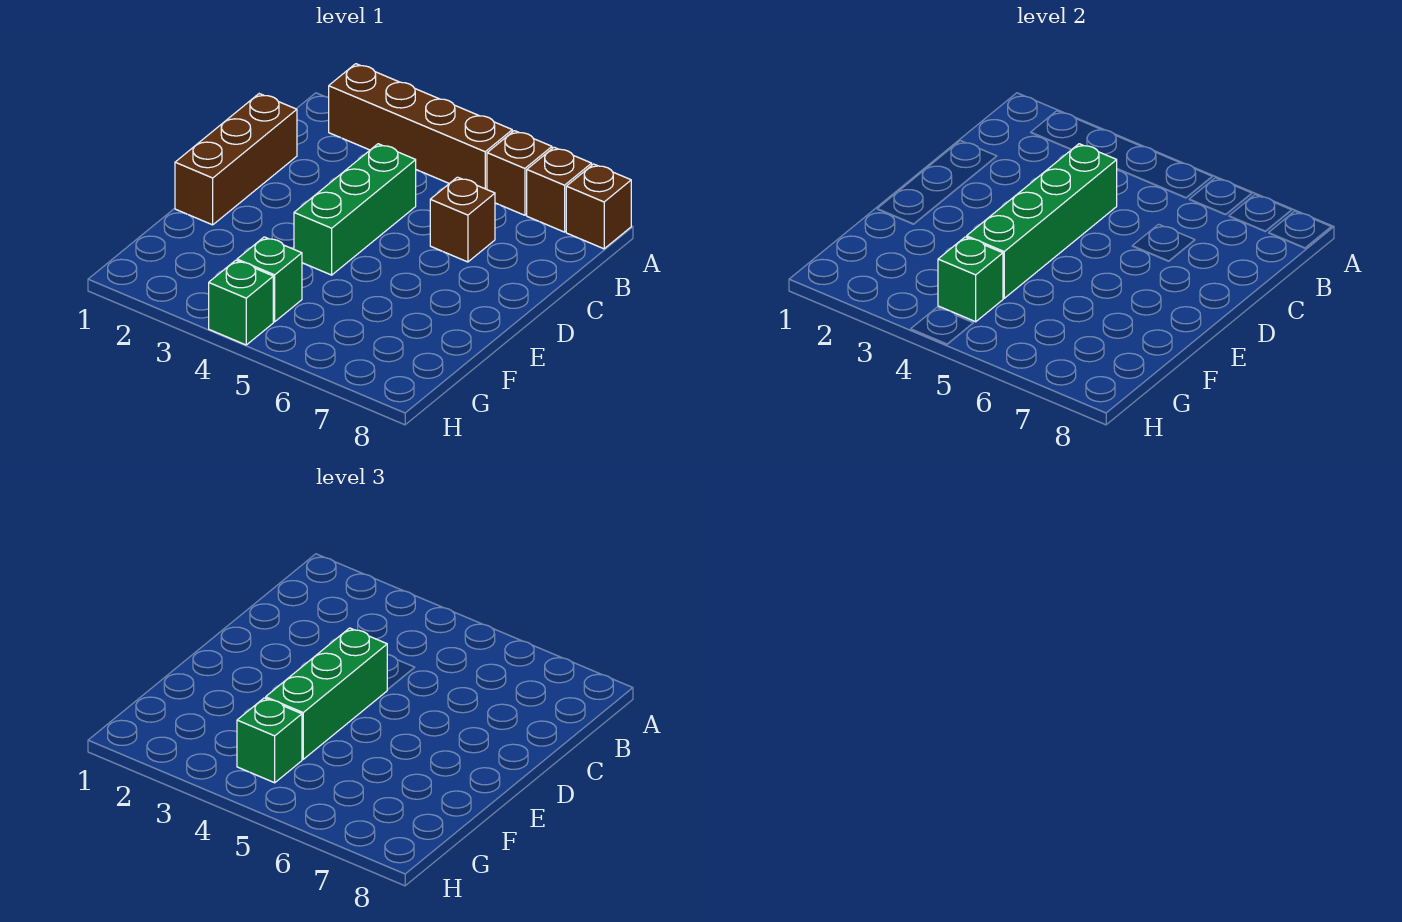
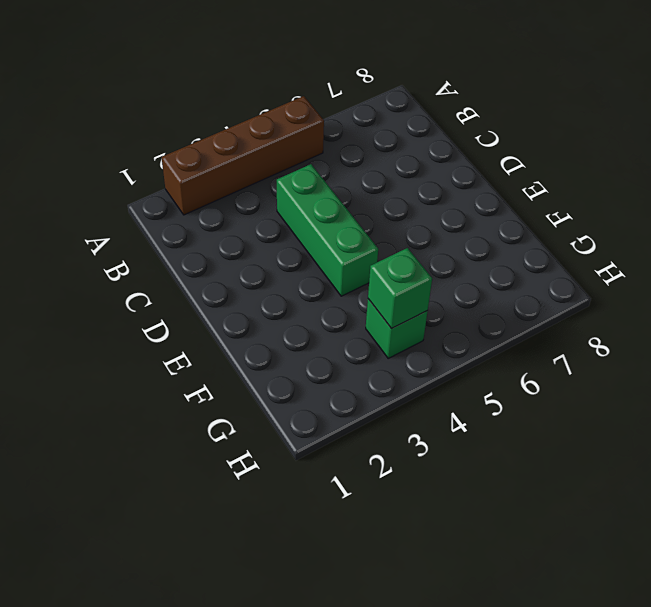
none -> brown brick A6 level 1
none -> brown brick A7 level 1
none -> brown brick A8 level 1

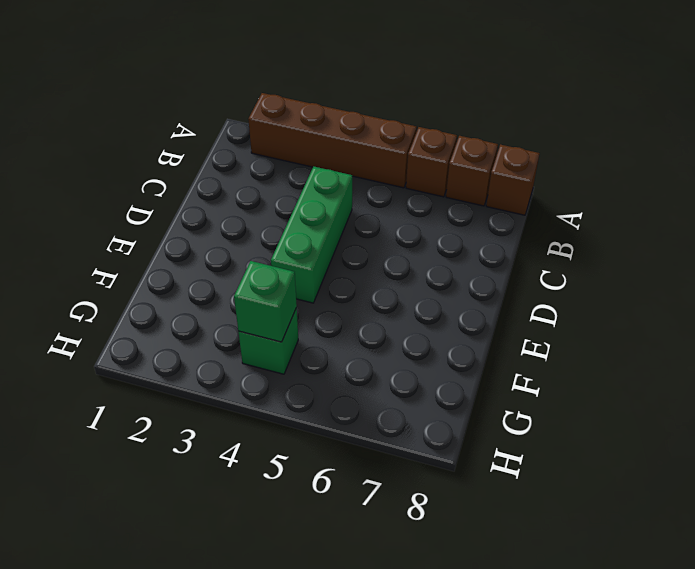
none -> brown brick C1:E1 level 1
none -> brown brick C6 level 1
none -> green brick H4 level 1

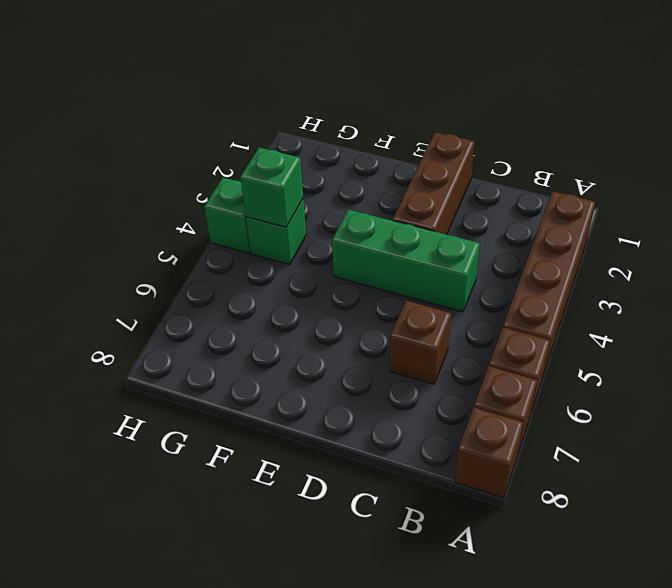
brown brick D1:D3 level 1 -> brown brick C1:E1 level 1
none -> green brick C4:F4 level 2
none -> green brick D4:F4 level 3
none -> green brick G4 level 3

